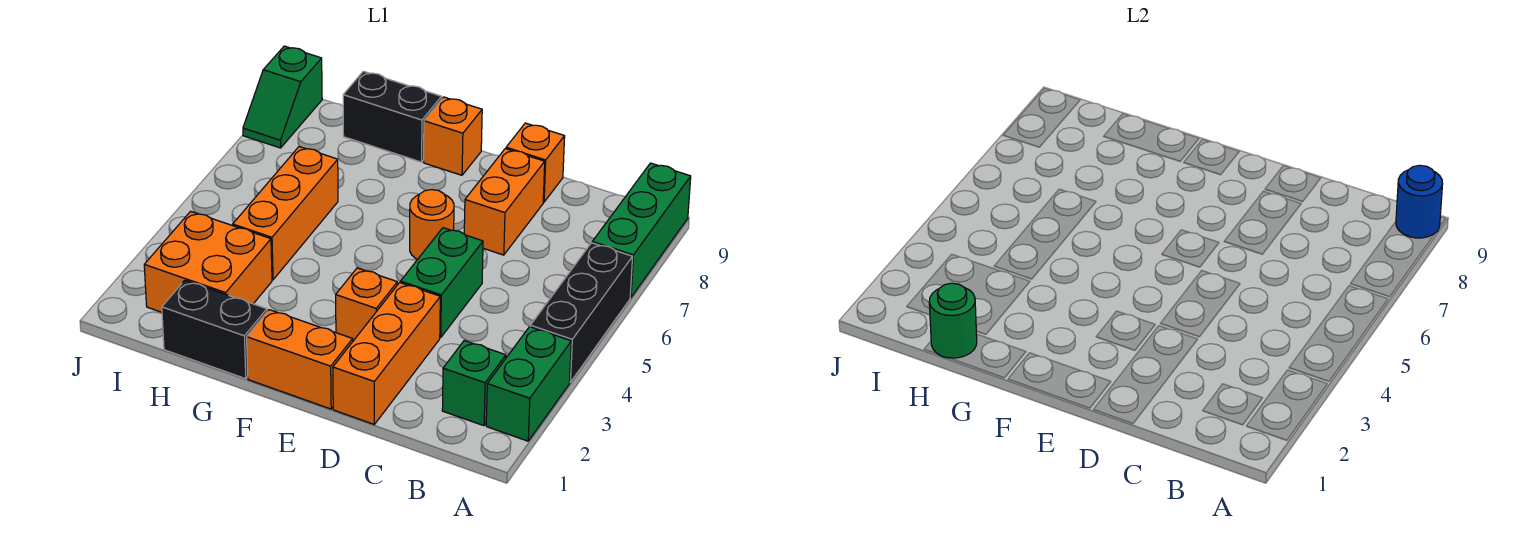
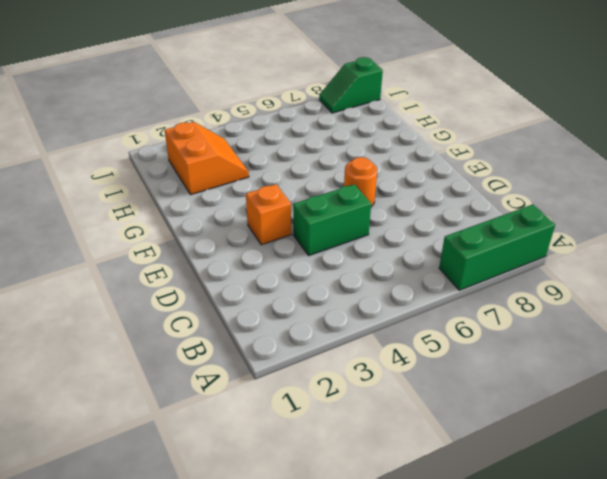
orange slope H2:I3 level 1 top 2 -> orange brick H2:I3 level 1
none -> green brick A2:A3 level 1
none -> black brick A4:A6 level 1
none -> green brick B2 level 1

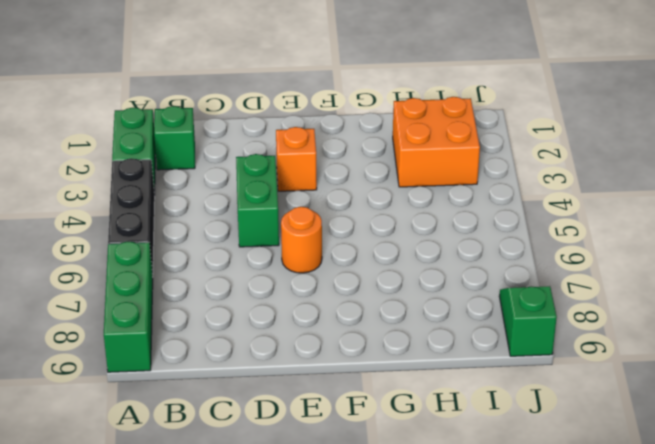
none -> orange brick D1:D3 level 1
none -> orange brick D7:D8 level 1
none -> orange brick D9 level 1

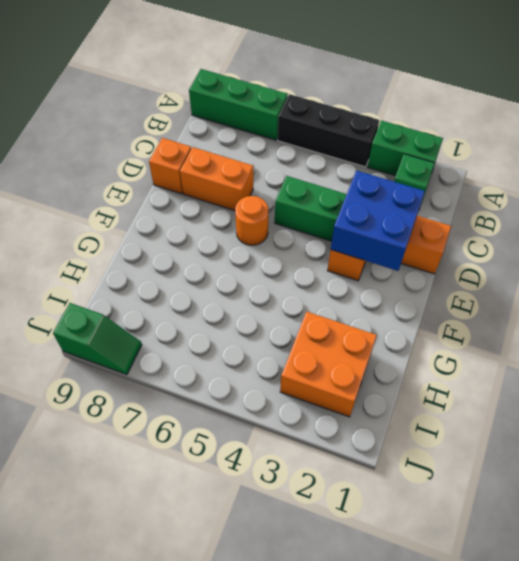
blue brick D2:E3 level 2 -> none
none -> orange brick E1:F1 level 1
none -> orange brick F9 level 1
none -> black brick G1:H1 level 1

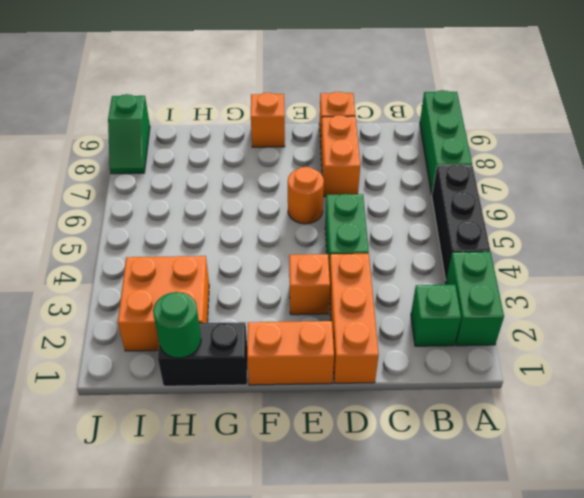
none -> black brick G9:H9 level 1
none -> orange brick H4:H6 level 1
none -> blue round brick A9 level 2

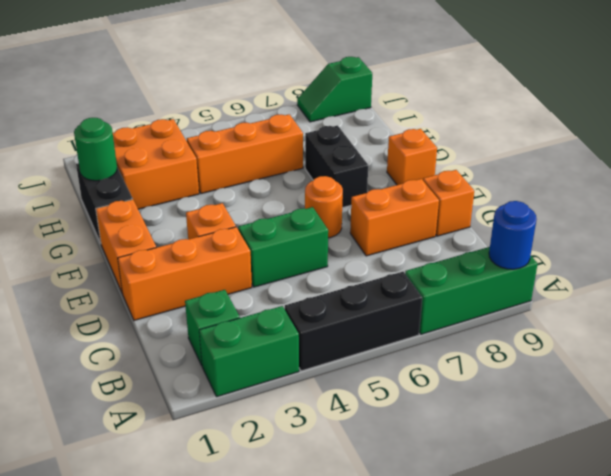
black brick F7:G7 level 1 -> black brick G9:H9 level 1

